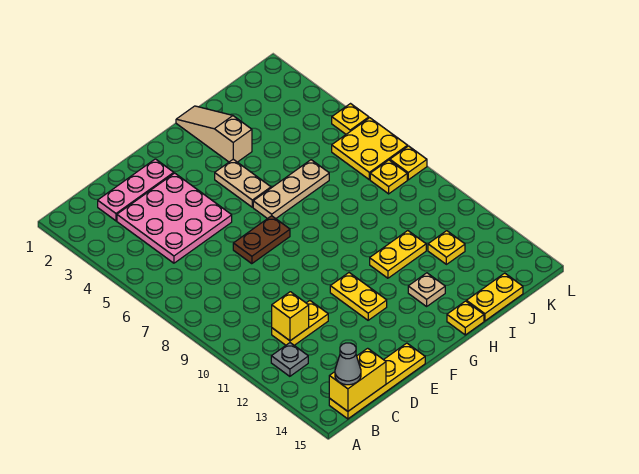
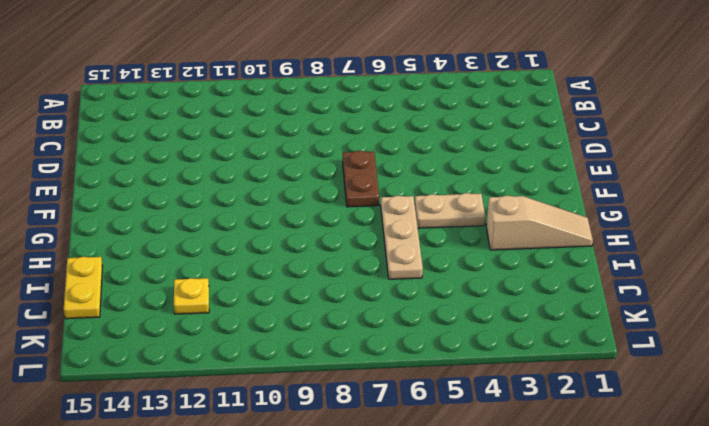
none -> grey plate B12 level 1
none -> yellow plate B15:E15 level 1
none -> pink plate C2:E2 level 1

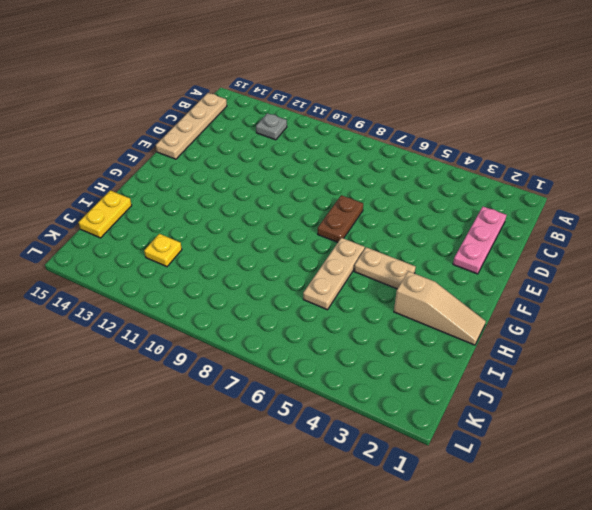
tan plate B15:E15 level 1 -> yellow plate B15:E15 level 1
none -> pink plate C3:E5 level 1
none -> yellow plate C11:D11 level 1
none -> yellow plate F11:F12 level 1

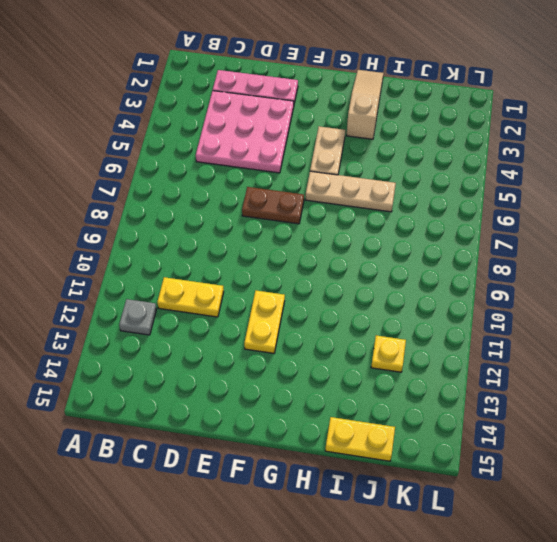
none -> yellow plate B15:E15 level 1
none -> yellow plate H11:I11 level 1
none -> tan plate H13 level 1

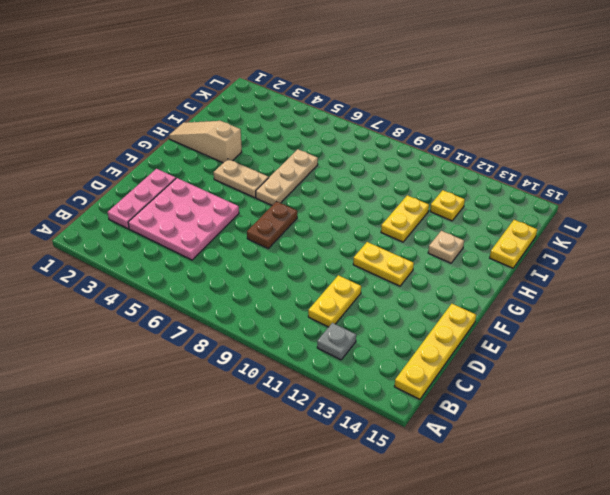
none -> yellow plate H15 level 1
none -> yellow plate K6:L7 level 1
none -> yellow plate K8 level 1

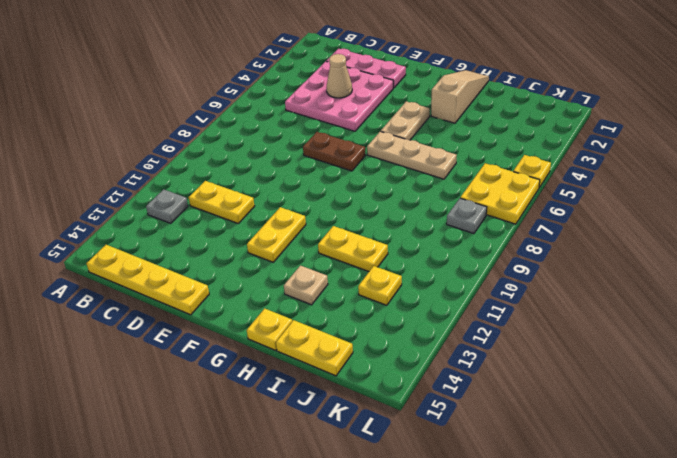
tan cone D4 level 2 -> none
grey plate K8 level 1 -> yellow plate K8 level 1
none -> yellow plate L8 level 1
none -> yellow brick B15:C15 level 2
none -> yellow brick C11 level 2

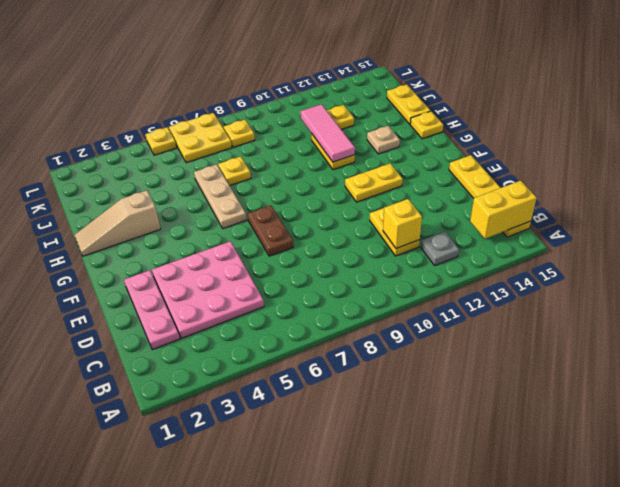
yellow brick B14:B15 level 2 -> yellow brick B15:C15 level 2
pink tile H11:J11 level 2 -> none
yellow plate I7 level 1 -> yellow plate L8 level 1
none -> tan plate G4:G5 level 1
none -> grey cone B15 level 3

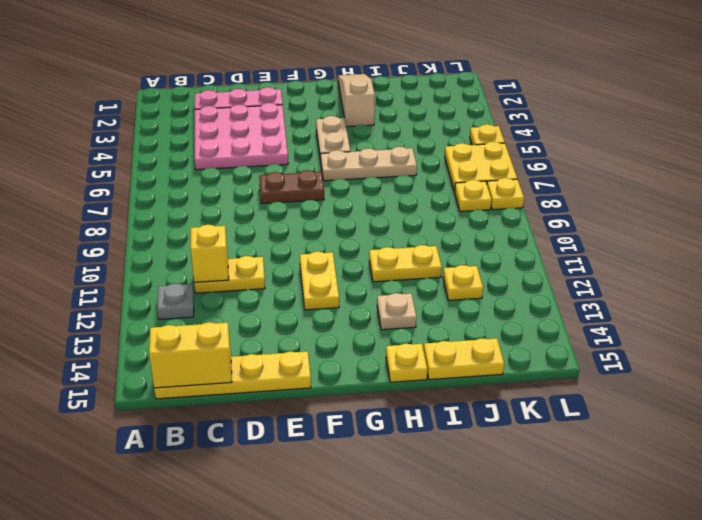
none -> grey cone B15 level 3

